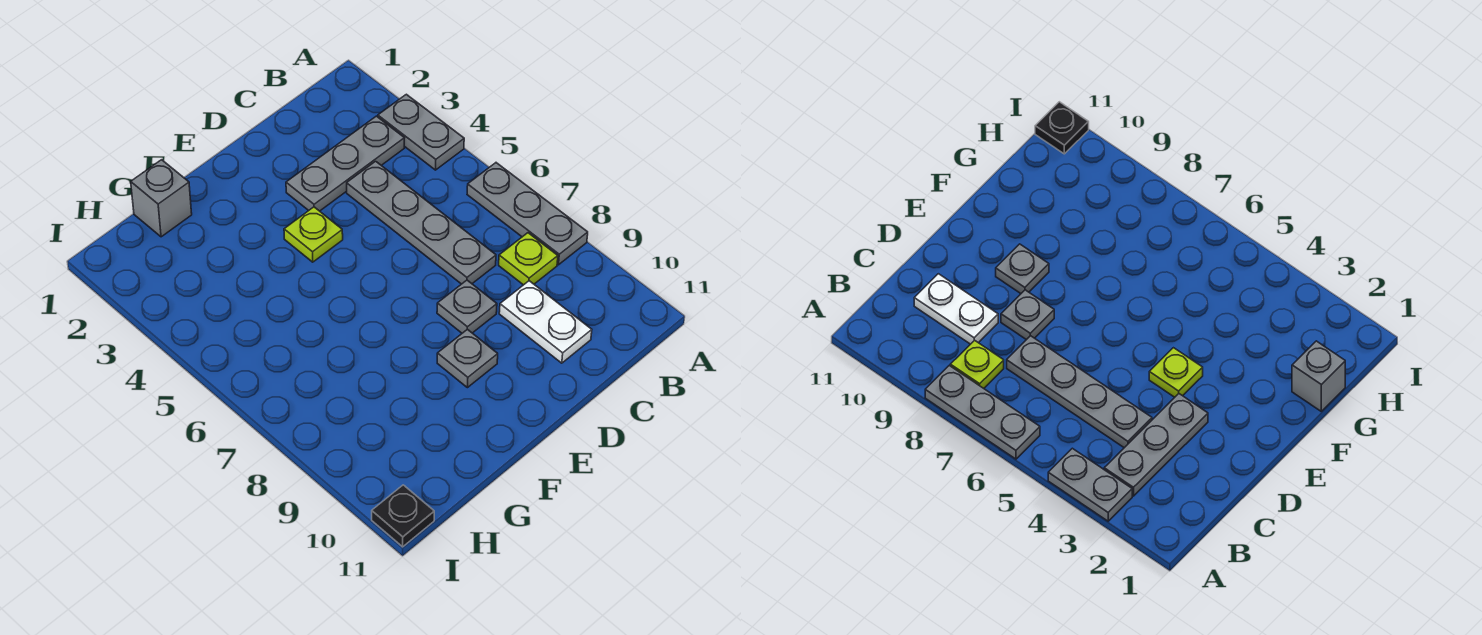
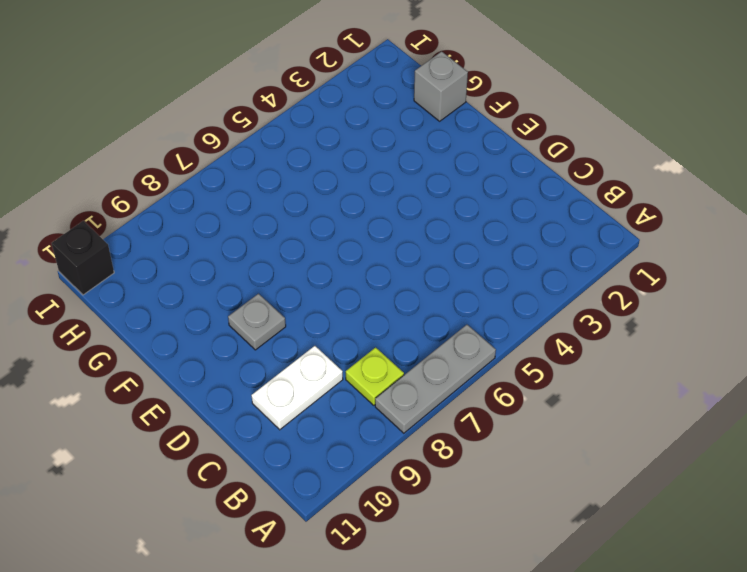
black brick I11 level 1 -> black plate I11 level 1
none -> grey plate A3:A4 level 1
none -> grey plate B3:D3 level 1

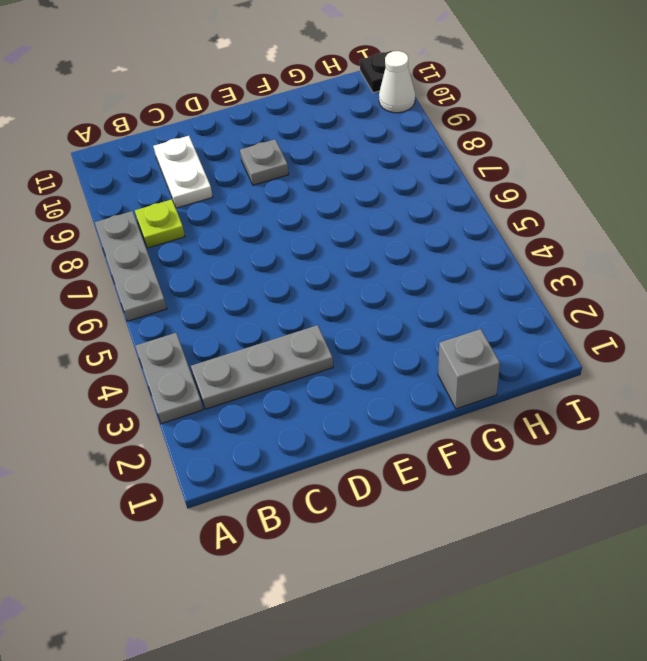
white cone I10 level 1 -> none
none -> grey plate C4:C7 level 1
none -> grey plate D8 level 1

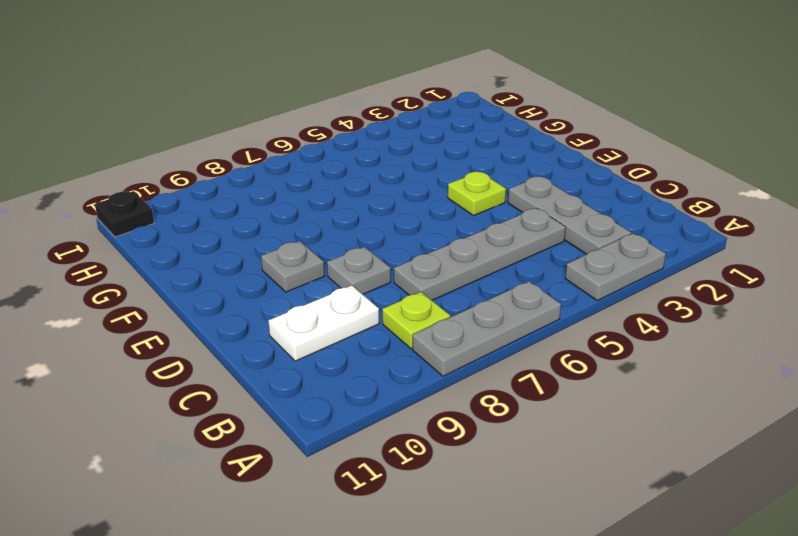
none -> grey brick G1 level 1

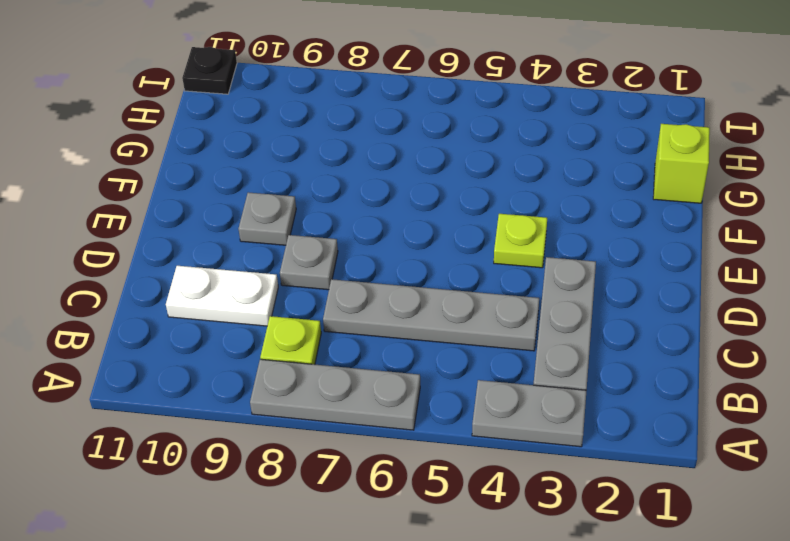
lime brick G1 level 1 -> grey brick G1 level 1

